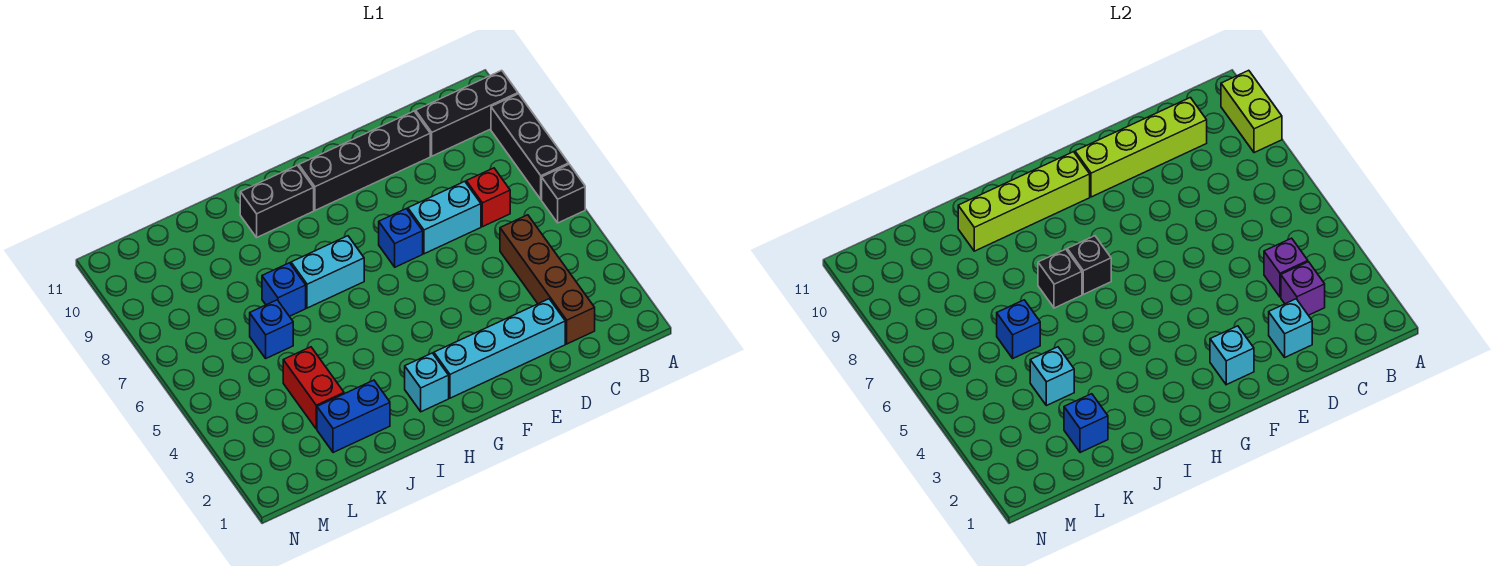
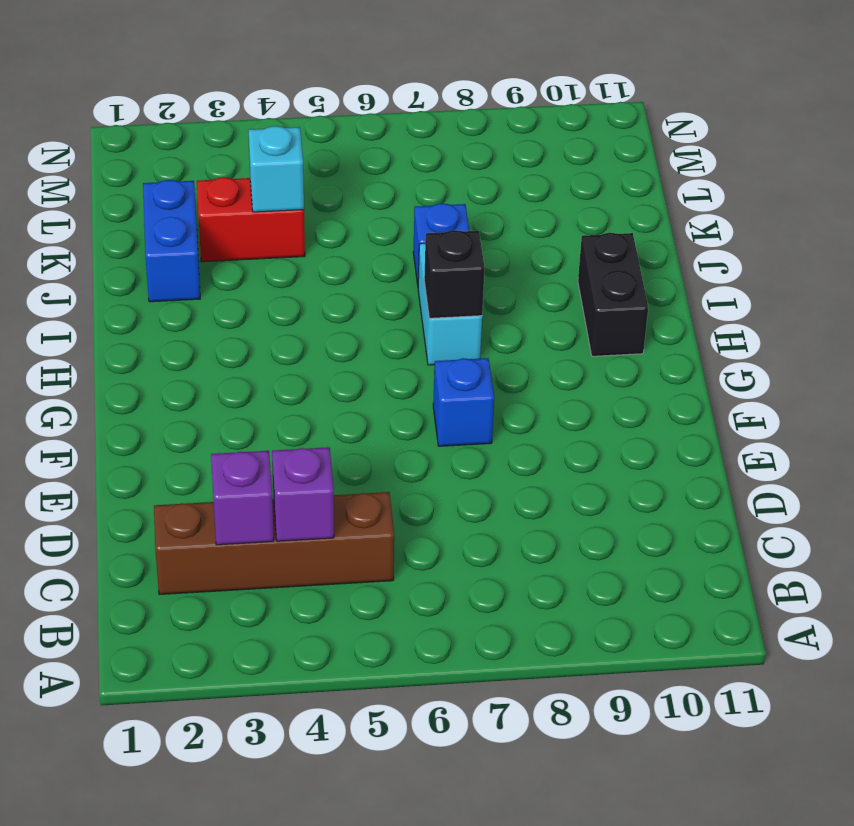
none -> black brick A6 level 1
none -> black brick A7:A9 level 1
none -> black brick A10:C10 level 1

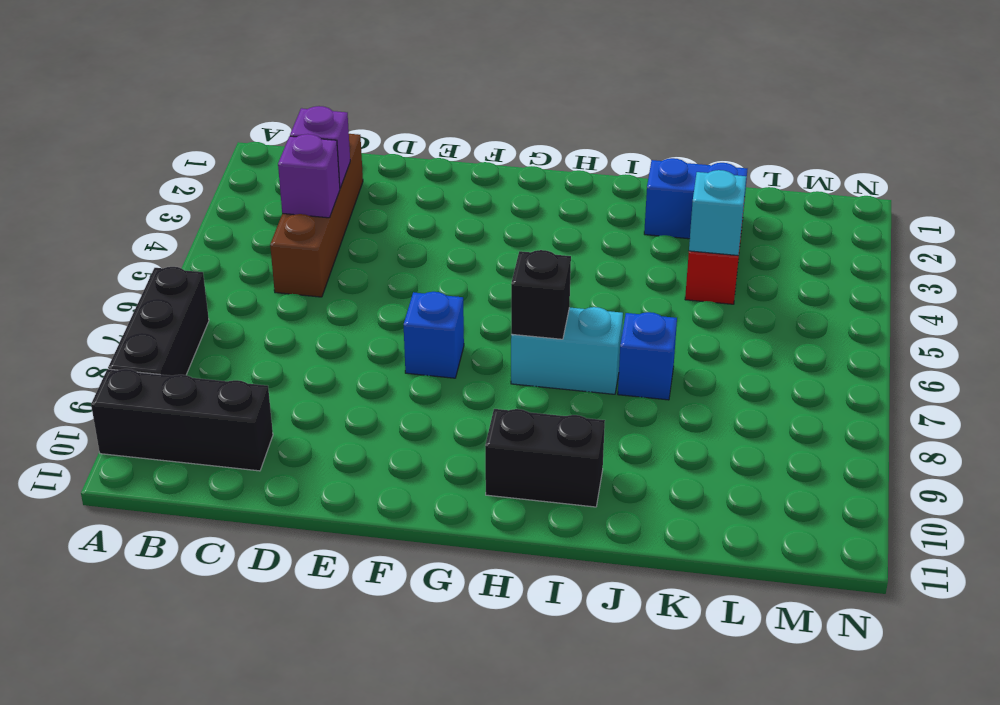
none -> black brick A6 level 1
none -> red brick C7 level 1
none -> cyan brick D2:G2 level 1

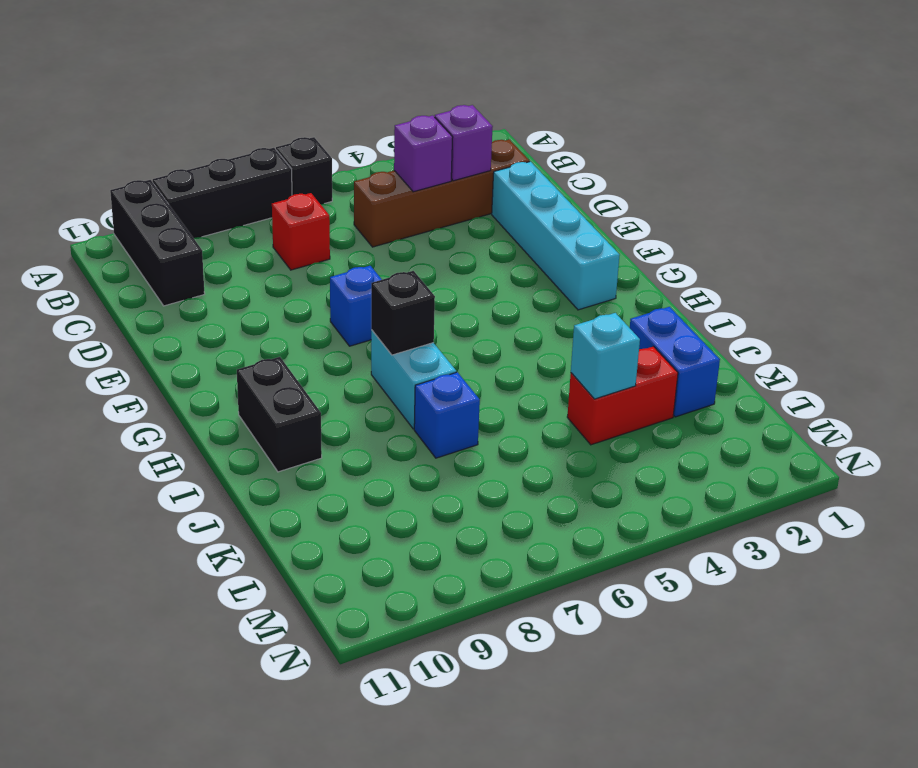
none -> cyan brick D7:E7 level 1
none -> black brick D10:G10 level 1
none -> cyan brick H2 level 1

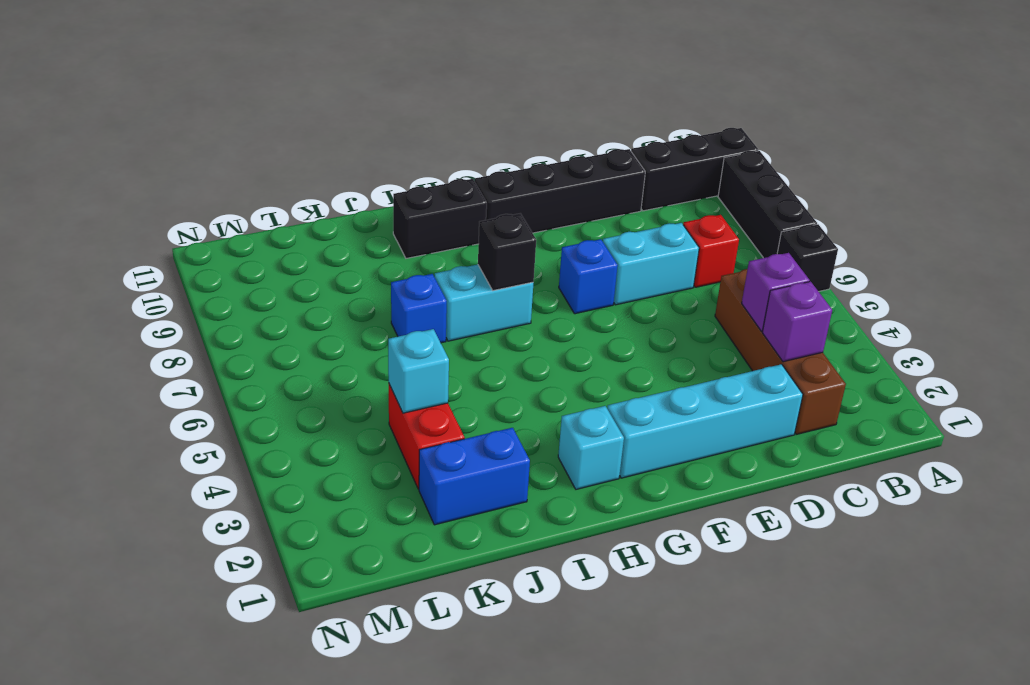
none -> blue brick K6 level 1
none -> lime brick A9:A10 level 2
none -> lime brick C10:F10 level 2

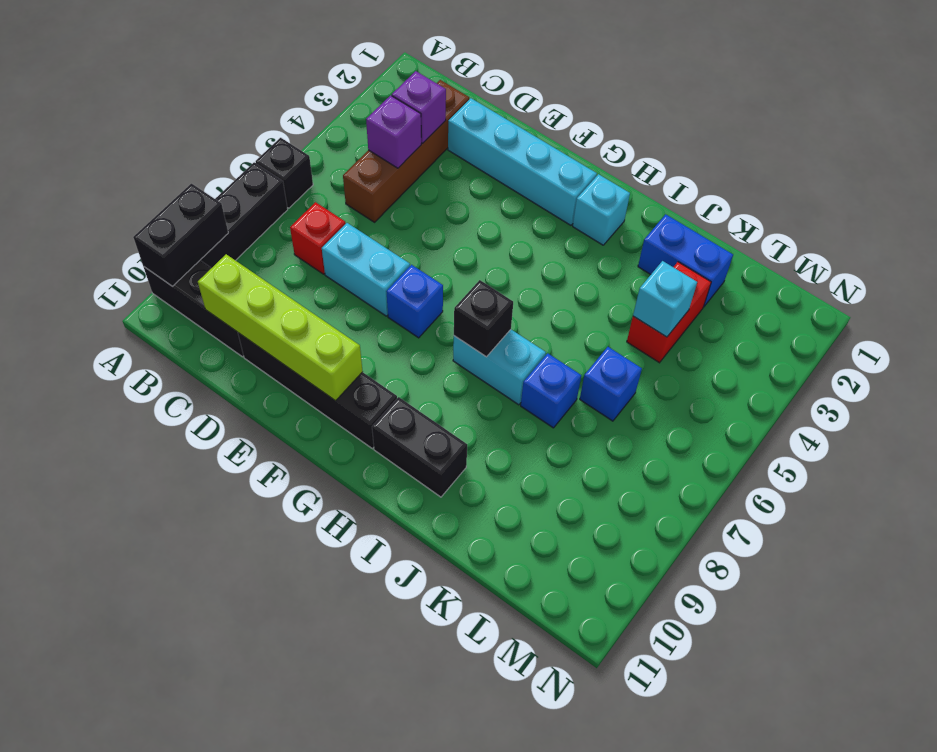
black brick A9:A10 level 2 -> lime brick A9:A10 level 2
none -> cyan brick D2 level 2
none -> cyan brick F2 level 2
none -> lime brick G10:J10 level 2

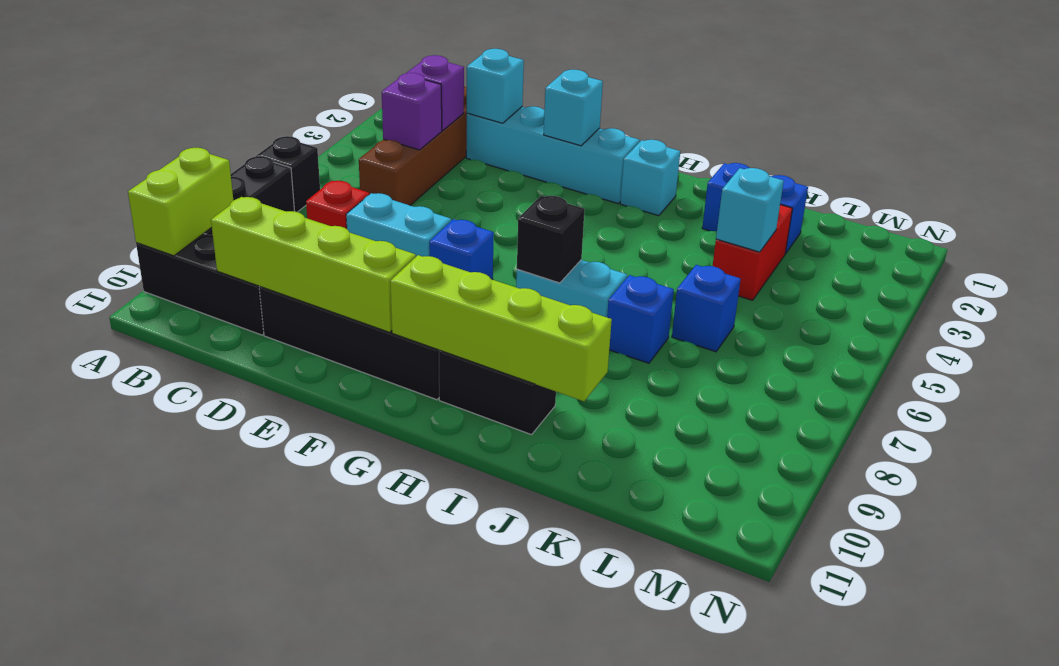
none -> black brick I7 level 2
none -> blue brick K2 level 2
none -> blue brick K6 level 2

